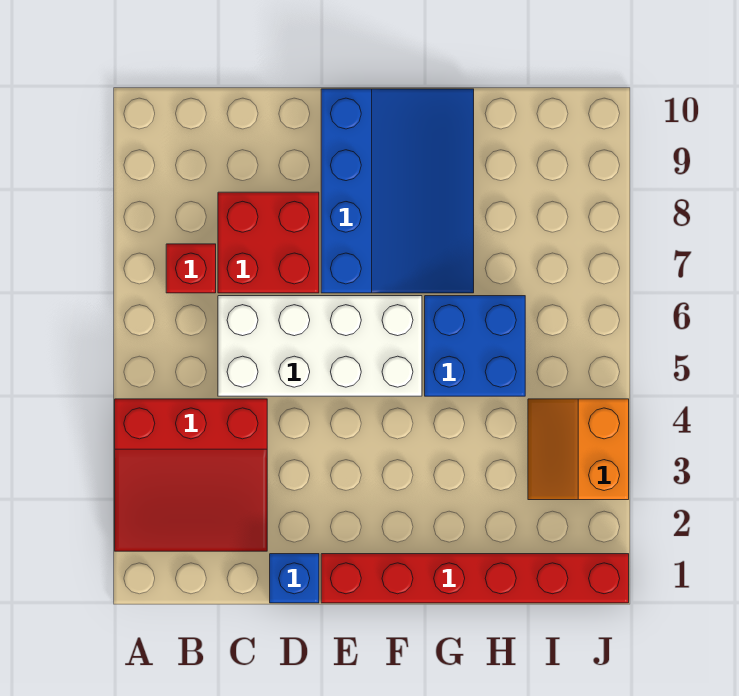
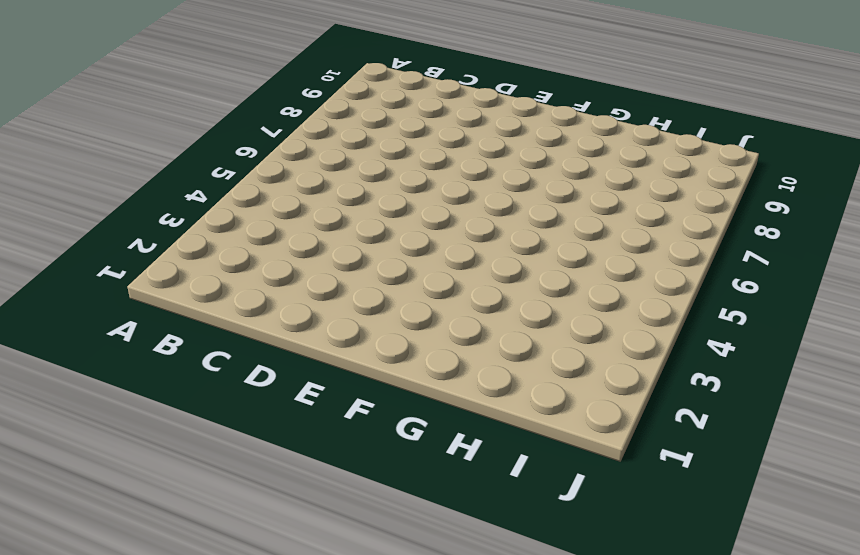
none -> red slope A2:C4 level 1 top 4
none -> red brick B7 level 1

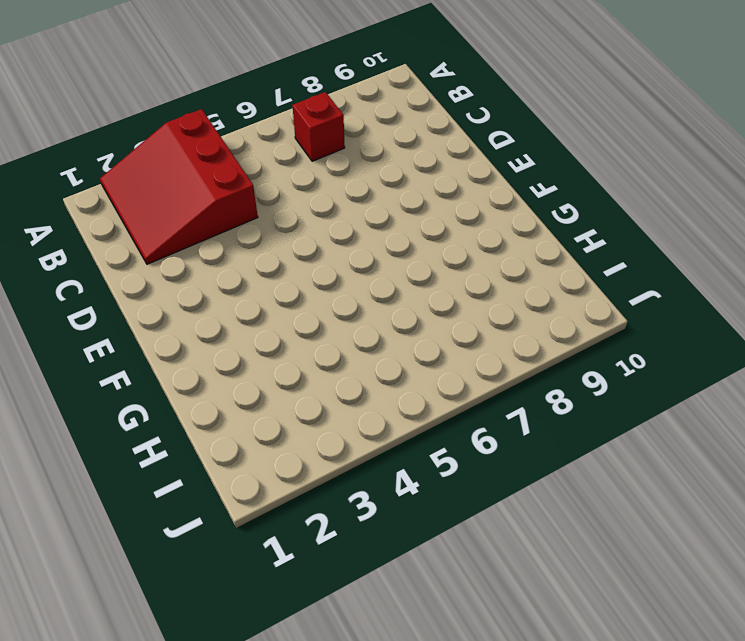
none -> white brick C5:F6 level 1
none -> red brick C7:D8 level 1

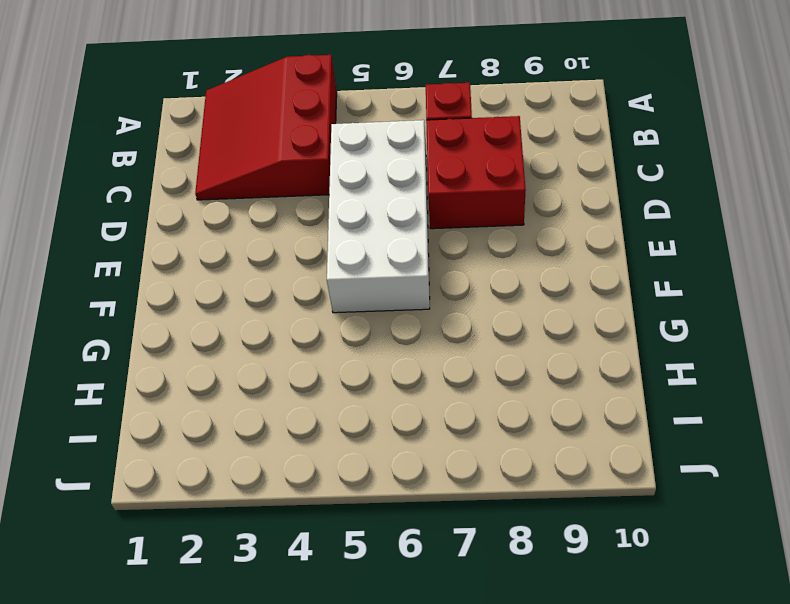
none -> blue brick D1 level 1
none -> red brick E1:J1 level 1

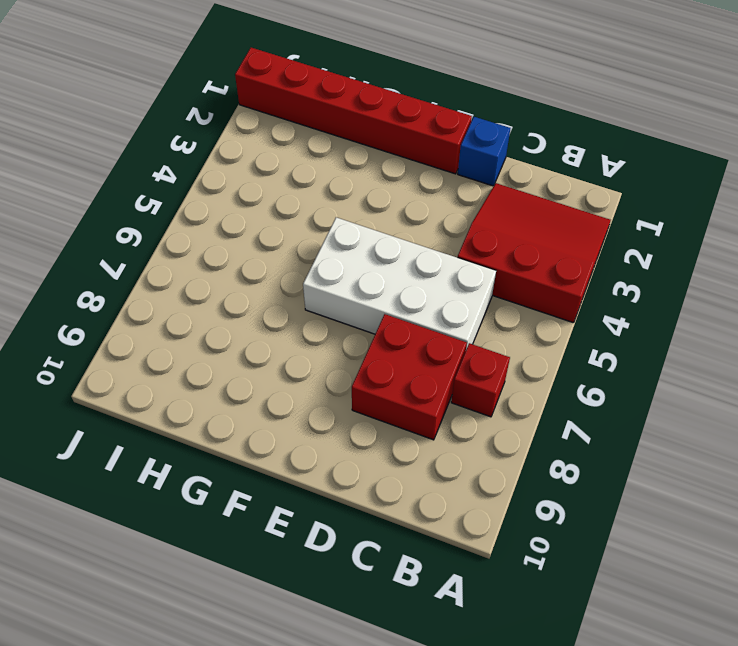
none -> blue slope E7:G10 level 1 top E
none -> blue brick G5:H6 level 1

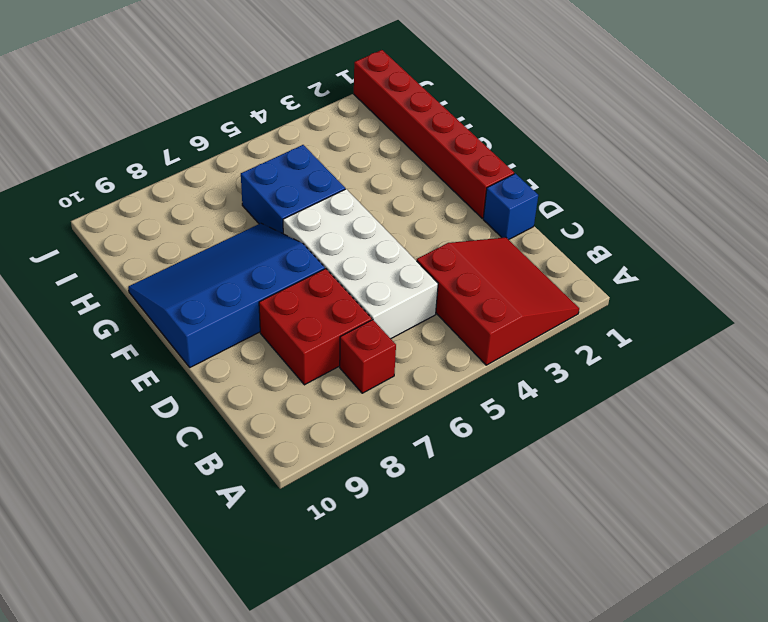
none -> orange slope I3:J4 level 1 top J

